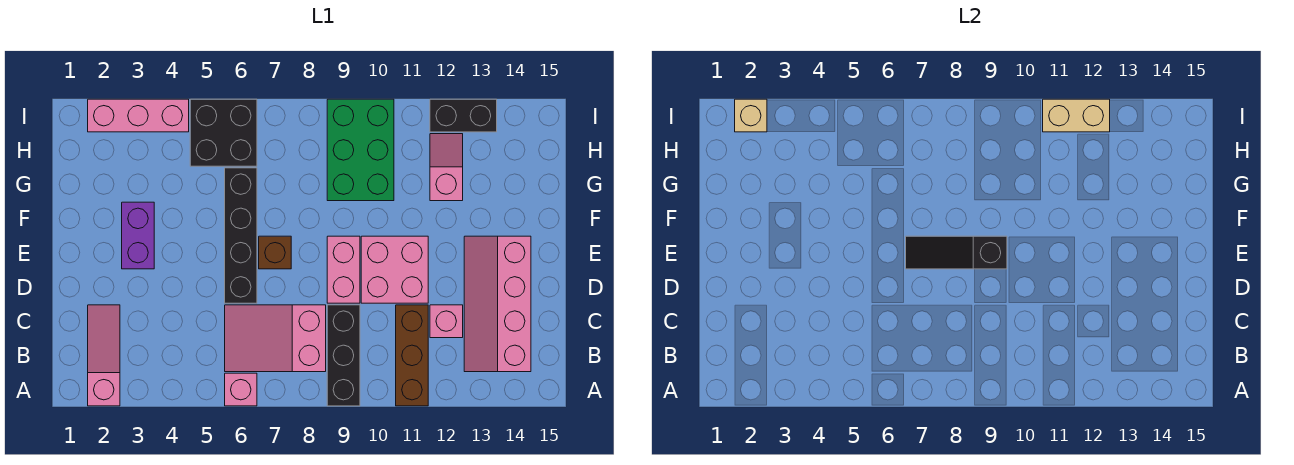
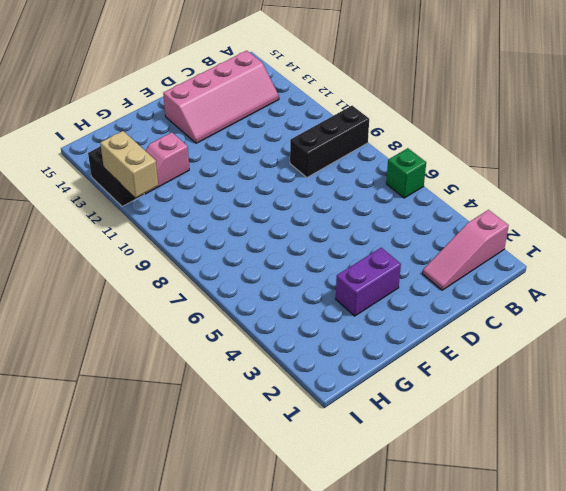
green brick A6 level 1 -> pink brick A6 level 1
none -> brown brick A11:C11 level 1
none -> pink slope B6:C8 level 1 top 8
none -> pink brick C12 level 1

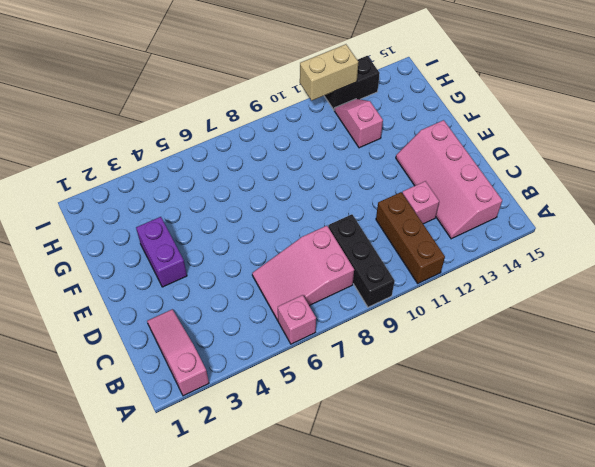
none -> black brick D6:G6 level 1
none -> pink brick D9:E9 level 1
none -> pink brick D10:E11 level 1

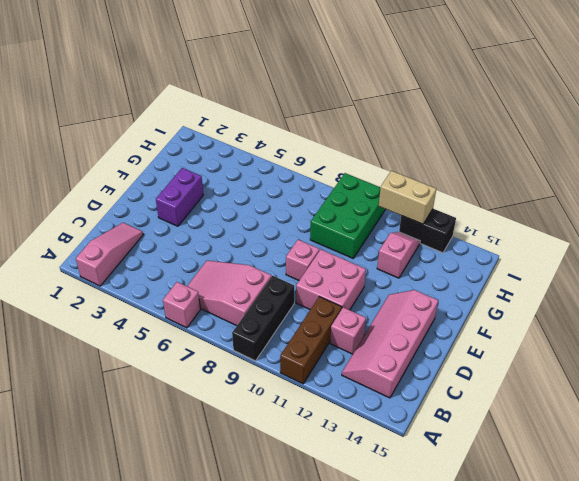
pink brick E9 level 1 -> pink brick D9:E9 level 1
none -> black brick D6:G6 level 1
none -> brown brick E7 level 1
none -> black brick H5:I6 level 1

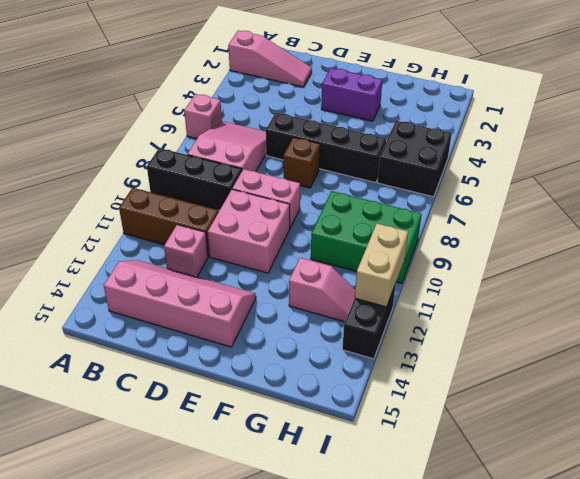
none -> pink brick I2:I4 level 1
none -> black slope E7:E9 level 2 top 9
none -> tan brick I2 level 2

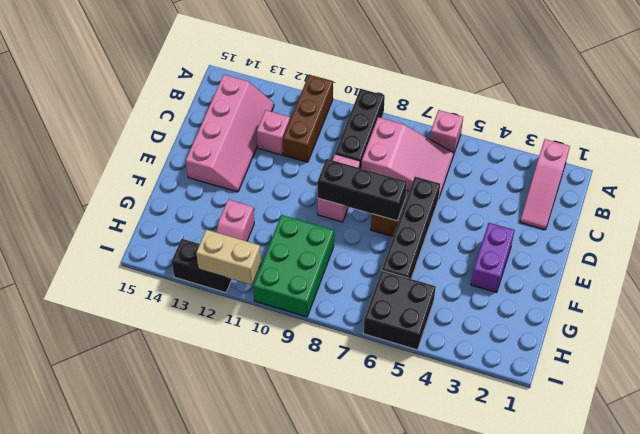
black brick E7:E9 level 2 -> black slope E7:E9 level 2 top 9
none -> pink brick D10:E11 level 1
none -> pink brick I2:I4 level 1
none -> tan brick I2 level 2

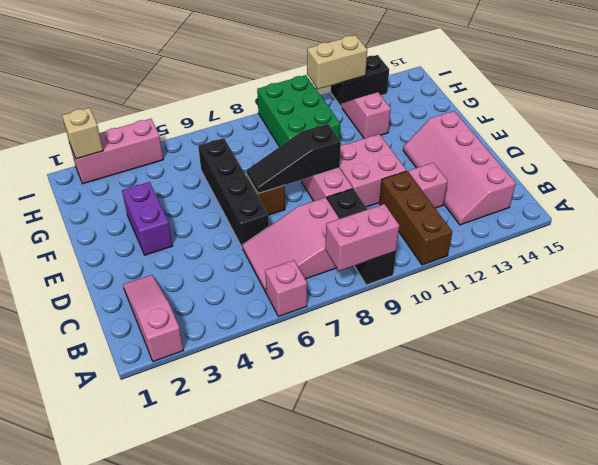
pink brick A8:A9 level 2 -> none
none -> black brick H5:I6 level 1

